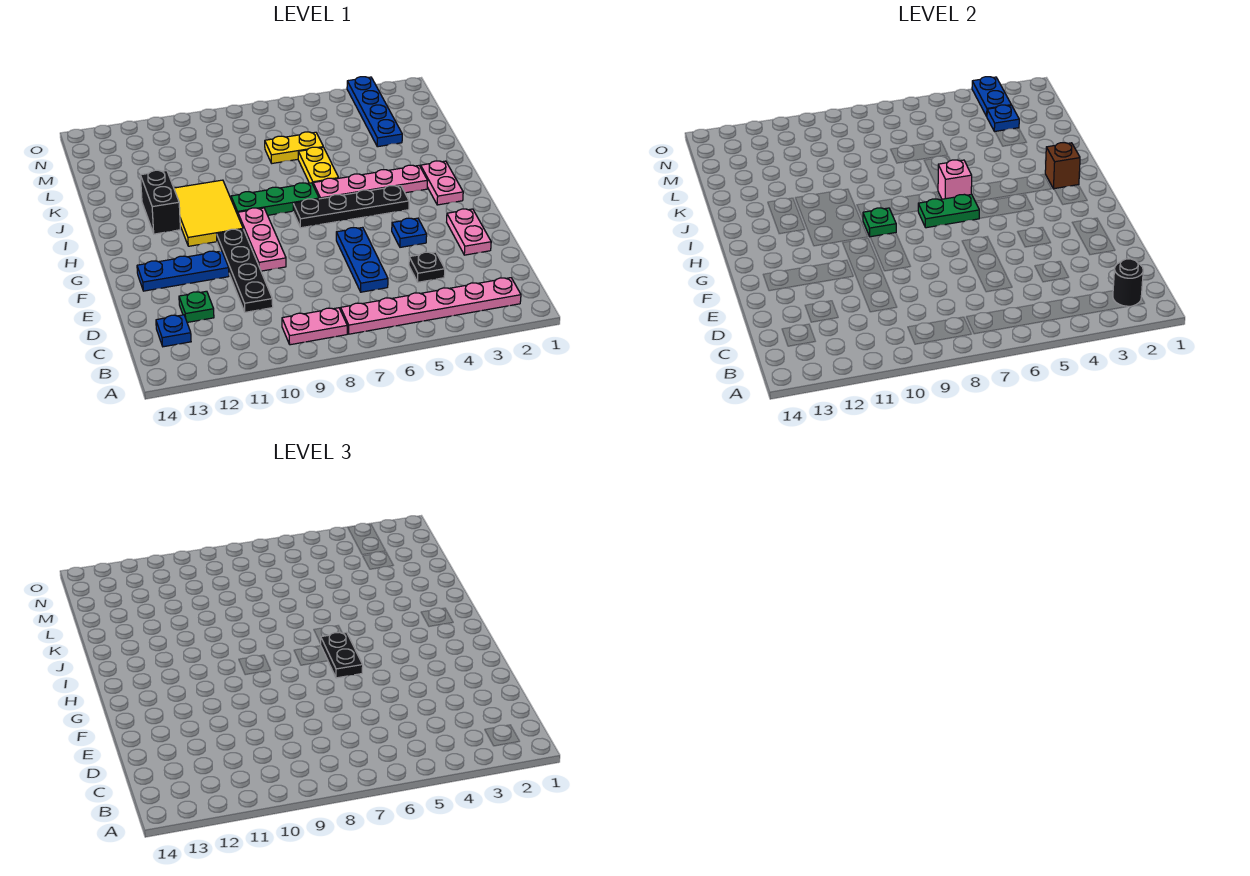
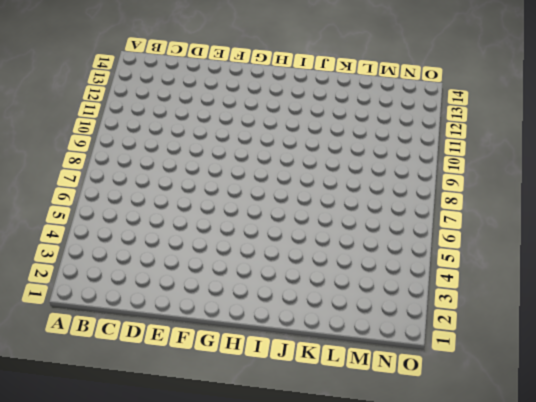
none -> pink plate B2:B7 level 1
none -> pink plate B8:B9 level 1
none -> blue plate C13 level 1

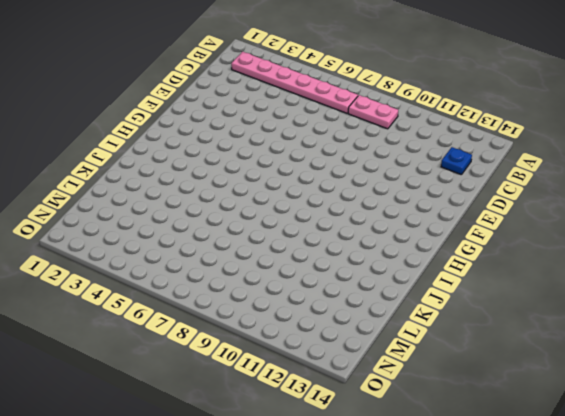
none -> black plate D4 level 1
none -> blue plate D6:F6 level 1
none -> black plate D10:G10 level 1

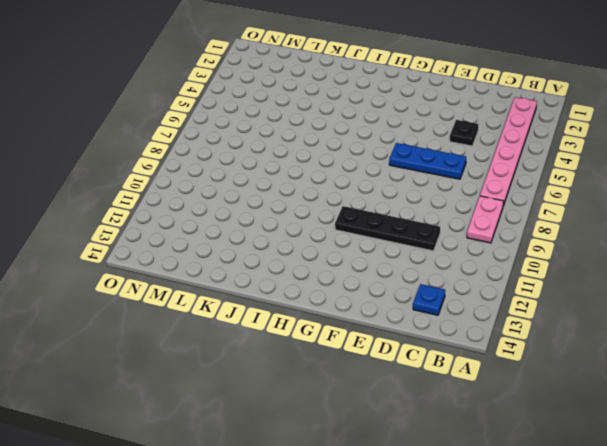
none -> green plate D12 level 1
none -> pink plate E2:F2 level 1
none -> blue plate F4 level 1

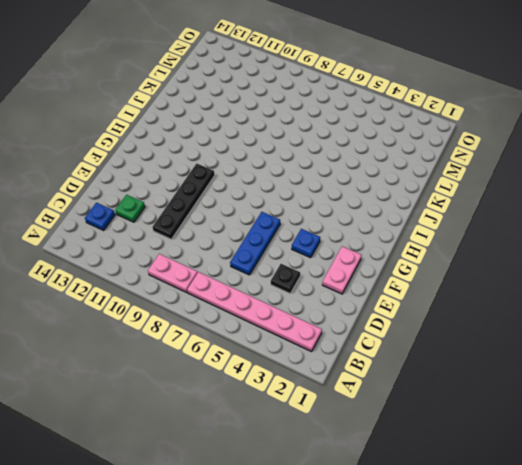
none -> pink plate F9:H9 level 1
none -> blue plate F11:F13 level 1
none -> pink plate H2:I2 level 1

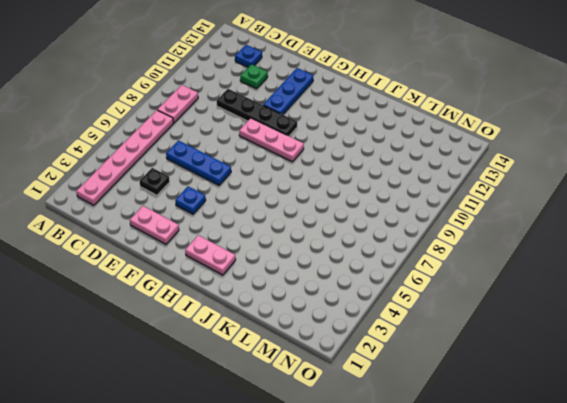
none -> black plate H4:H7 level 1
none -> yellow tile H10:J11 level 1
none -> pink plate I3:I6 level 1

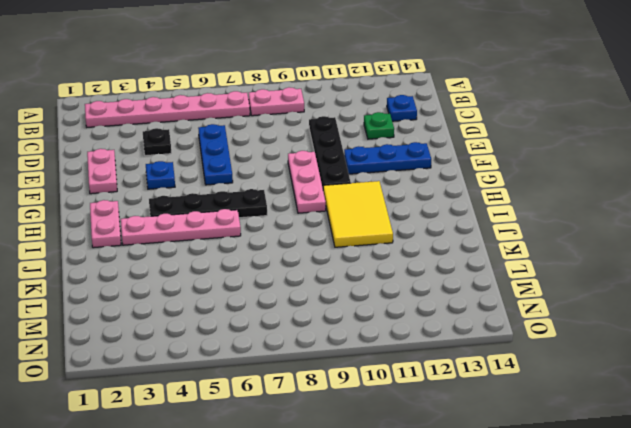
none -> green plate I7:I9 level 1
none -> black brick I12:J12 level 1
none -> yellow plate J6:K6 level 1

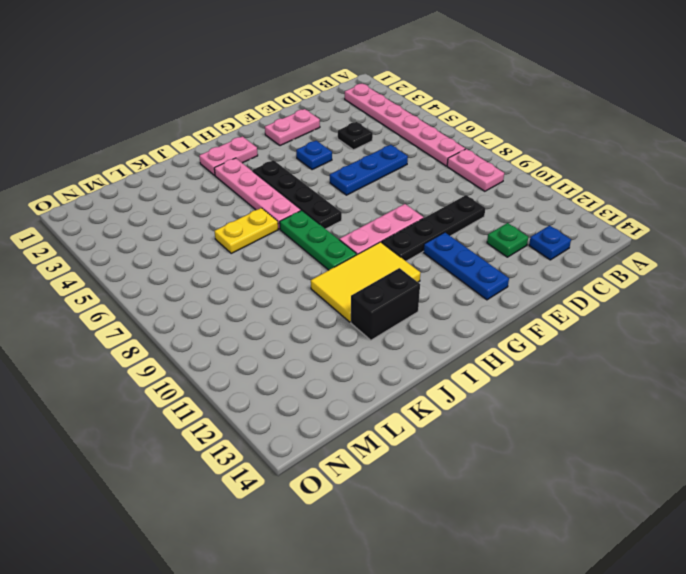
none -> blue plate L3:O3 level 1
none -> yellow plate L6:L7 level 1
none -> black round brick B2 level 2

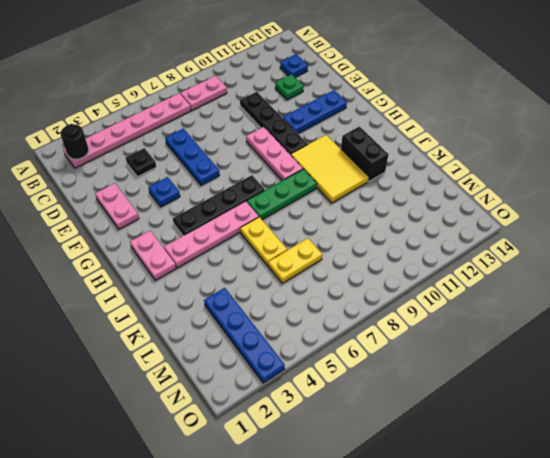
none -> green plate H6:H7 level 2
none -> green plate H9 level 2
none -> brown brick I2 level 2

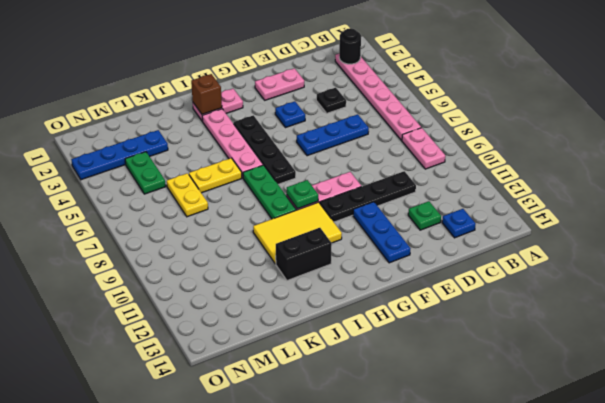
green plate M4:M5 level 1 -> green plate H6:H7 level 2
none -> pink brick I6 level 2
none -> blue plate M3 level 2
none -> blue plate N3:O3 level 2

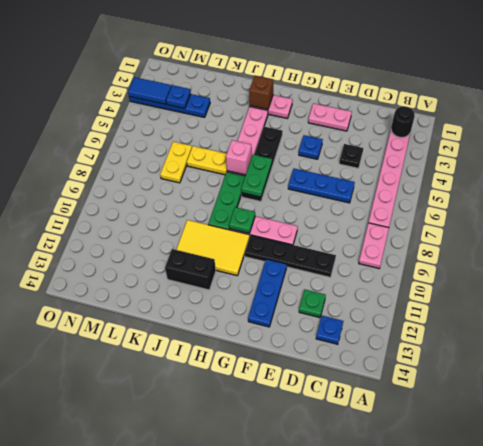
blue tile N3:O3 level 2 -> blue plate N3:O3 level 2
none -> black plate G6:H6 level 3

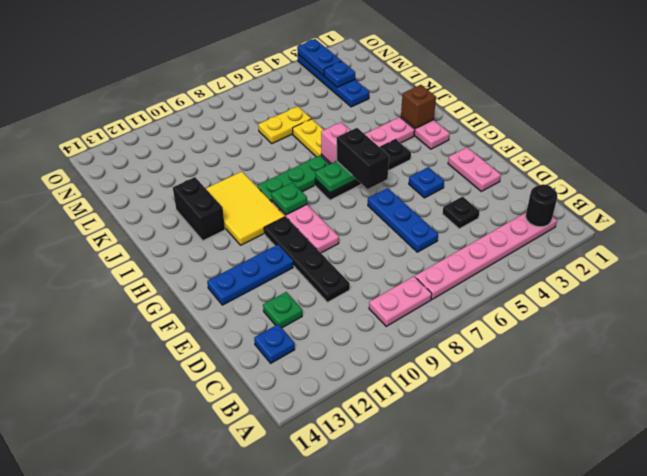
black brick G6:H6 level 3 -> black plate G6:H6 level 3

